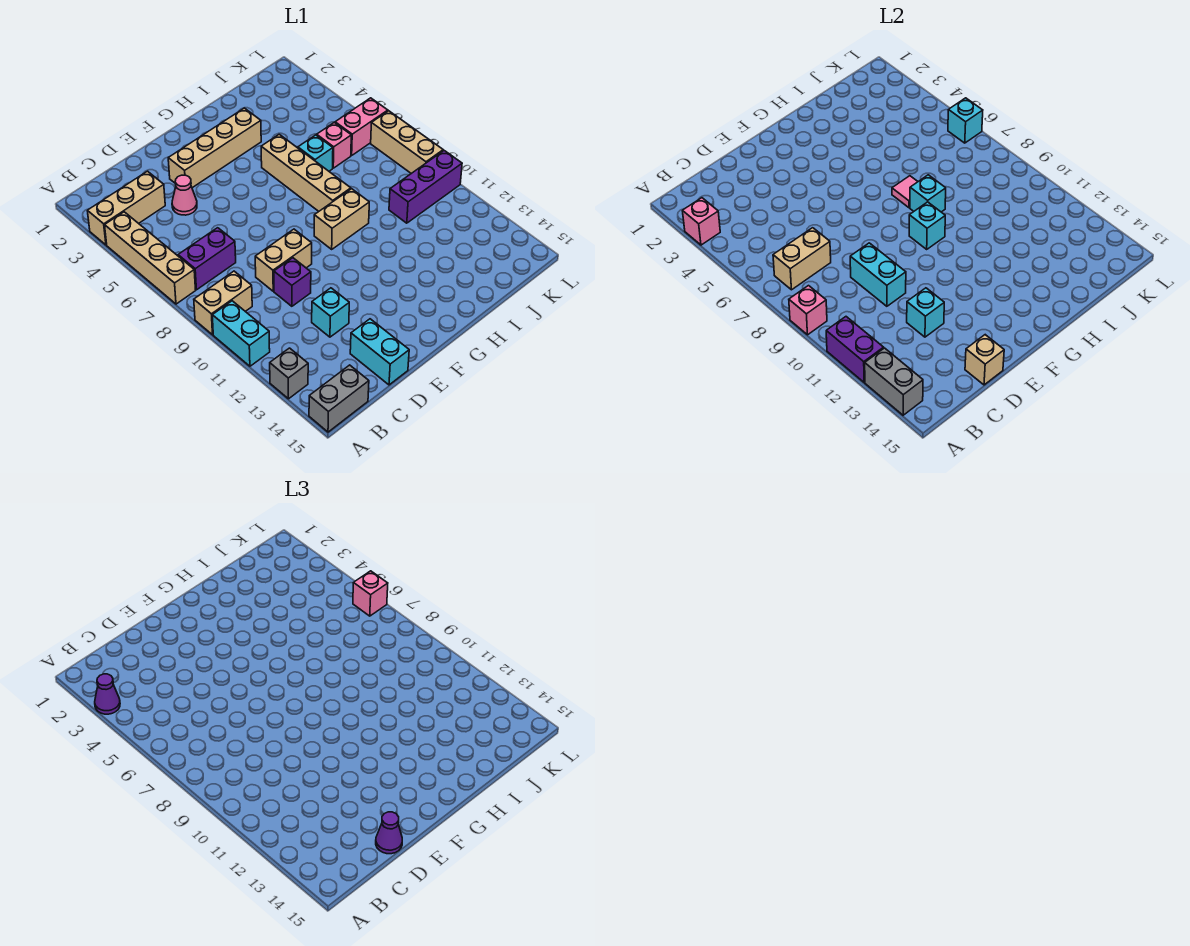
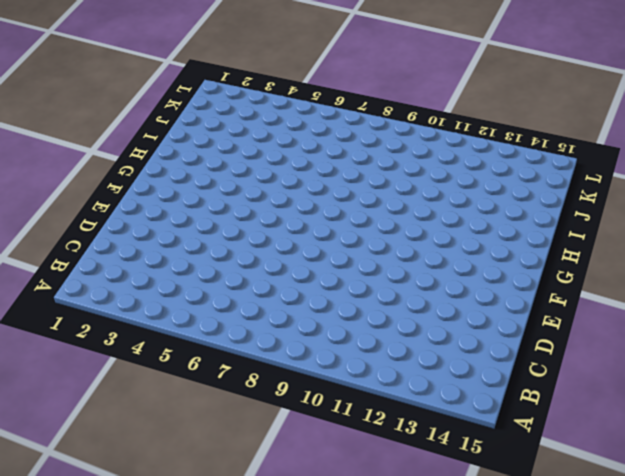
none -> tan brick A3:C3 level 1
none -> tan brick A4:A7 level 1
none -> tan brick A9:B9 level 1
none -> cyan brick A10:A11 level 1

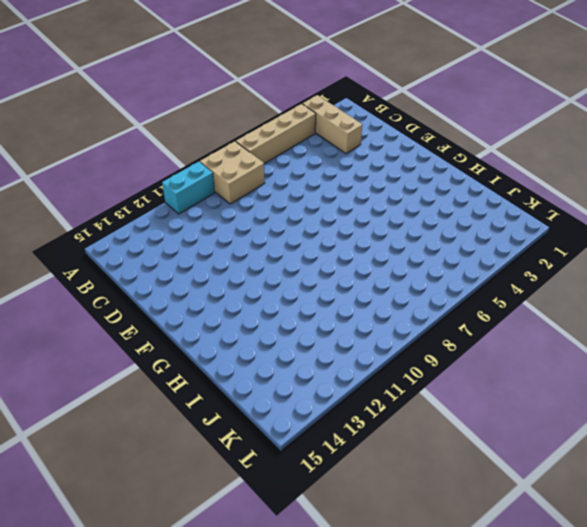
tan brick A8:B9 level 1 -> tan brick A9:B9 level 1
none -> grey brick A13 level 1
none -> grey brick A15:B15 level 1
none -> purple brick B7:C7 level 1
none -> pink cone D4 level 1

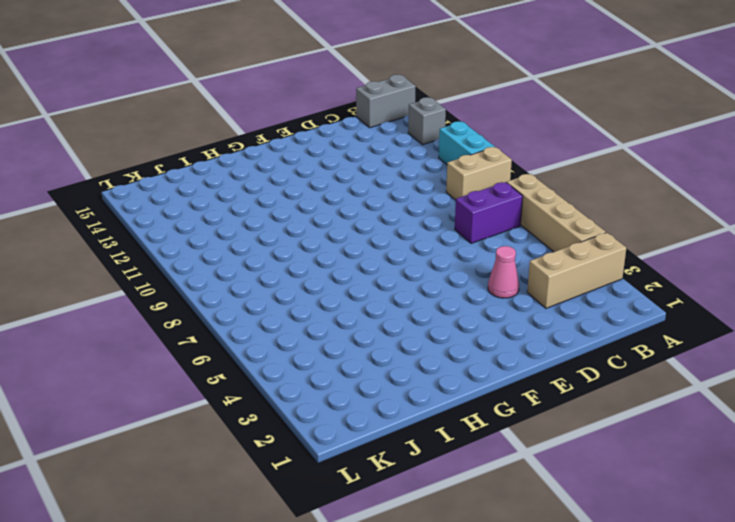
none -> tan brick D9:E9 level 1
none -> purple brick D10 level 1
none -> cyan brick D12 level 1
none -> cyan brick D14:D15 level 1

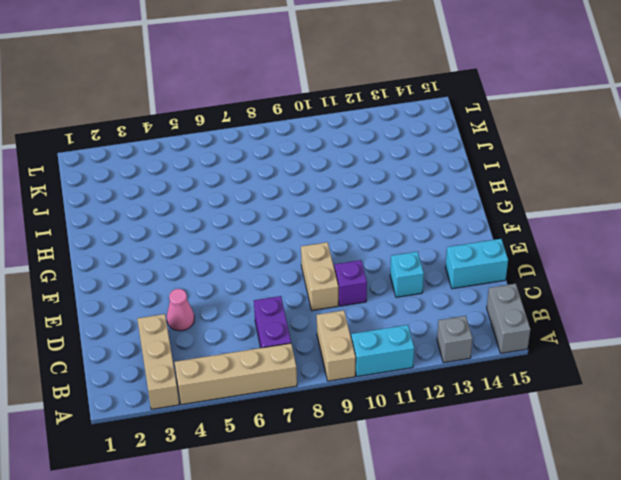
none -> tan brick E3:H3 level 1
none -> tan brick G9:H9 level 1
none -> tan brick H5:H8 level 1
none -> cyan brick I6 level 1

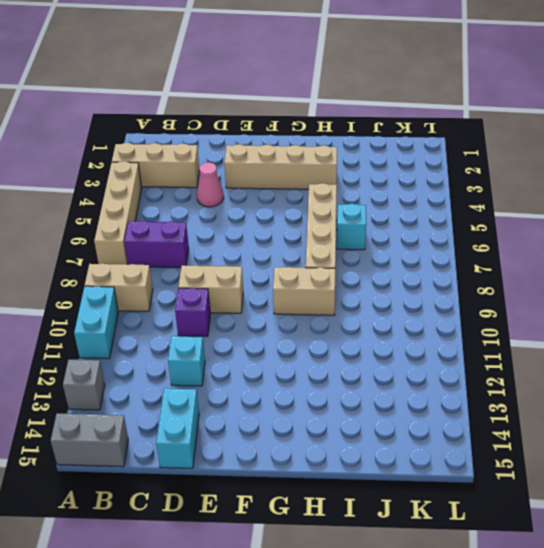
none -> pink brick J6 level 1
none -> purple brick J10:L10 level 1
none -> pink brick K6:L6 level 1
none -> tan brick L7:L9 level 1

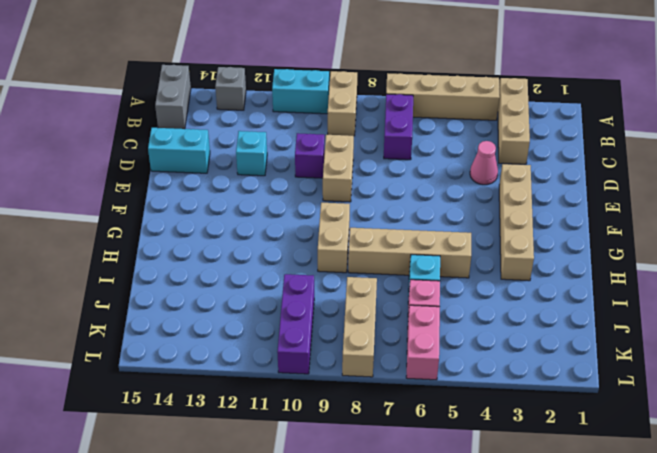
tan brick J8:L8 level 1 -> tan brick L7:L9 level 1
none -> pink brick A3 level 2
none -> pink brick A9 level 2
none -> purple brick A11:A12 level 2
none -> grey brick A13:A14 level 2

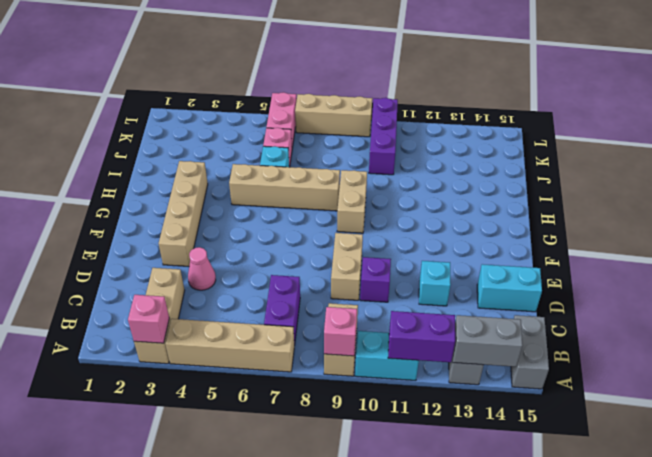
none -> tan brick B7:C7 level 2
none -> cyan brick D9:D10 level 2
none -> cyan brick D12 level 2
none -> tan brick D15 level 2

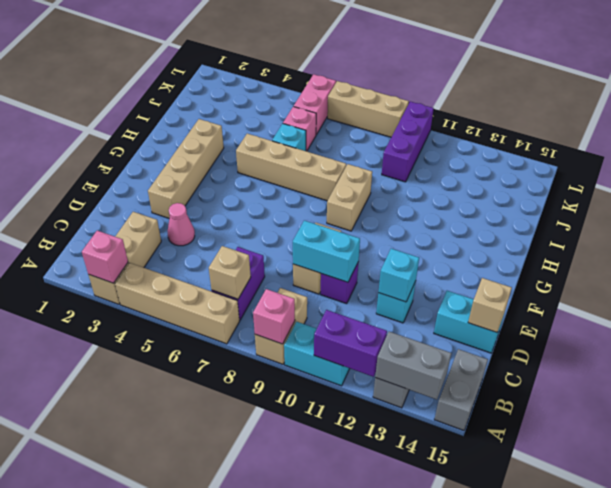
tan brick B7 level 2 -> tan brick B7:C7 level 2
none -> cyan brick G9 level 2
none -> pink tile H7 level 2
none -> cyan brick H8 level 2
none -> cyan brick L6 level 2

